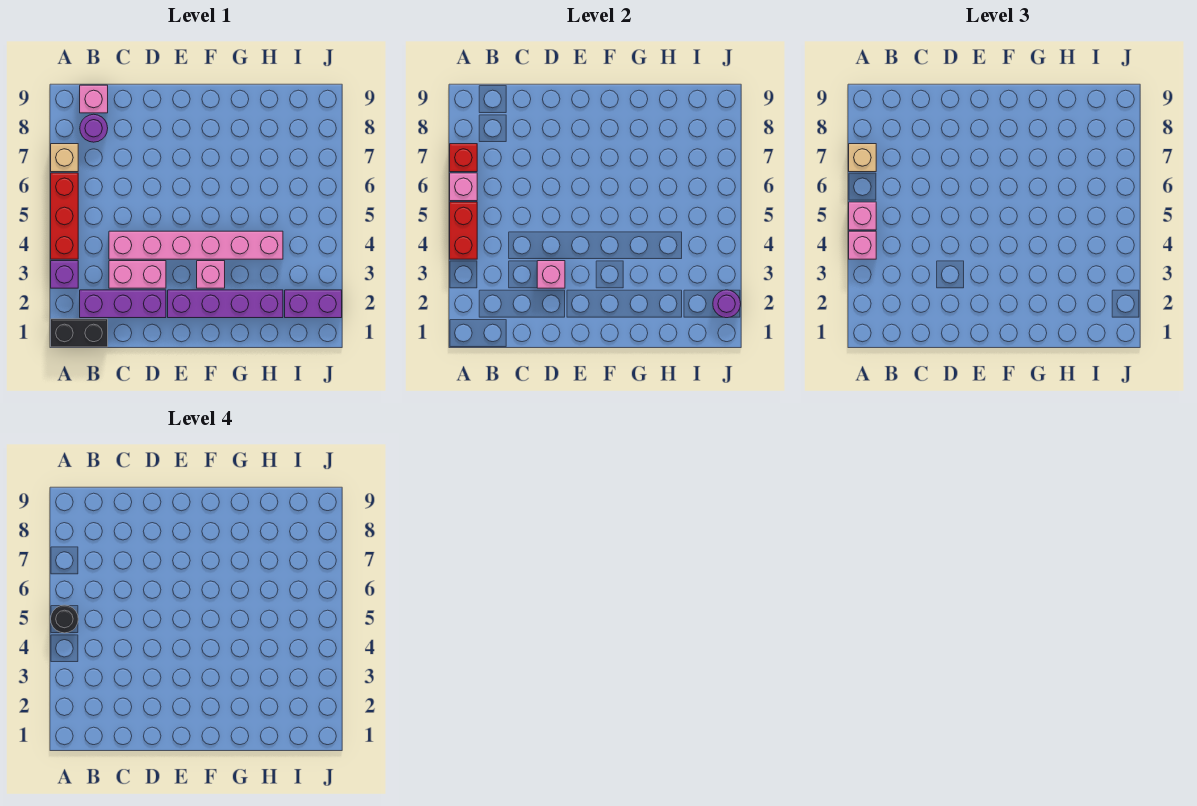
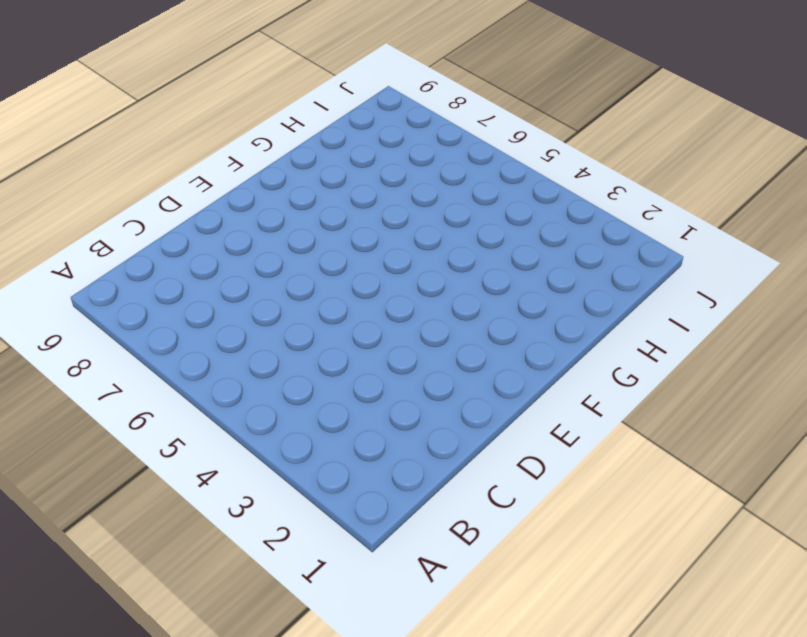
none -> black brick A1:B1 level 1
none -> purple brick A3 level 1
none -> red brick A4:A6 level 1

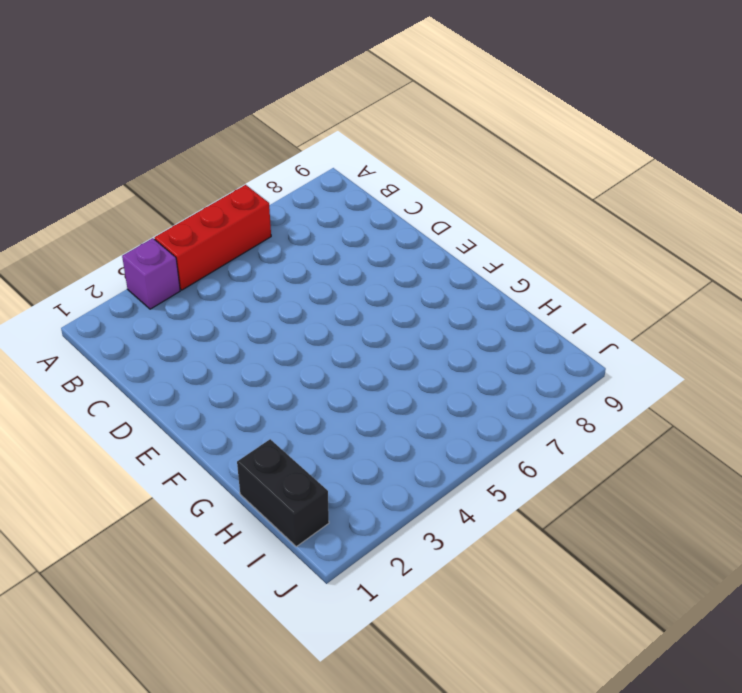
black brick H1:I1 level 1 -> black brick A1:B1 level 1
none -> tan brick A7 level 1
none -> purple brick B2:D2 level 1
none -> purple round brick B8 level 1

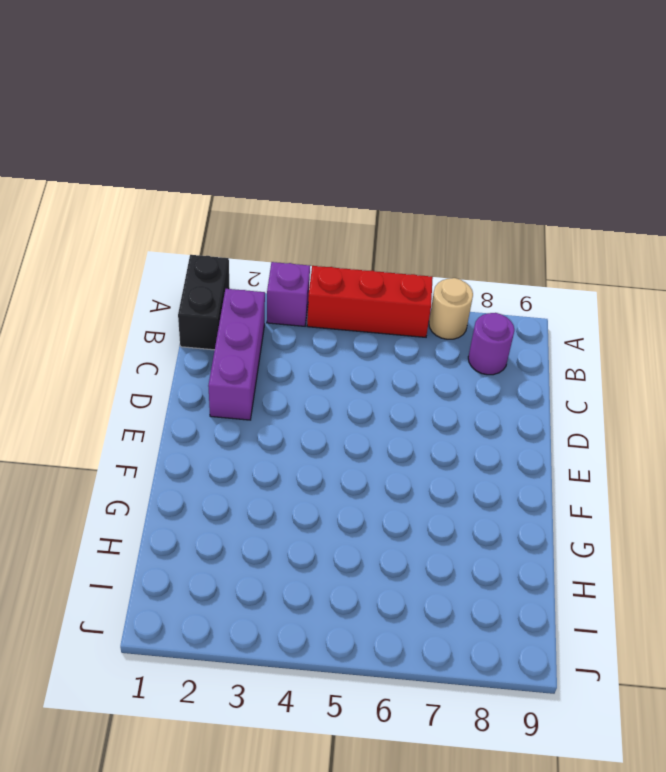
tan round brick A7 level 1 -> tan brick A7 level 1
none -> pink brick B9 level 1
none -> pink brick C3:D3 level 1
none -> pink brick C4:H4 level 1

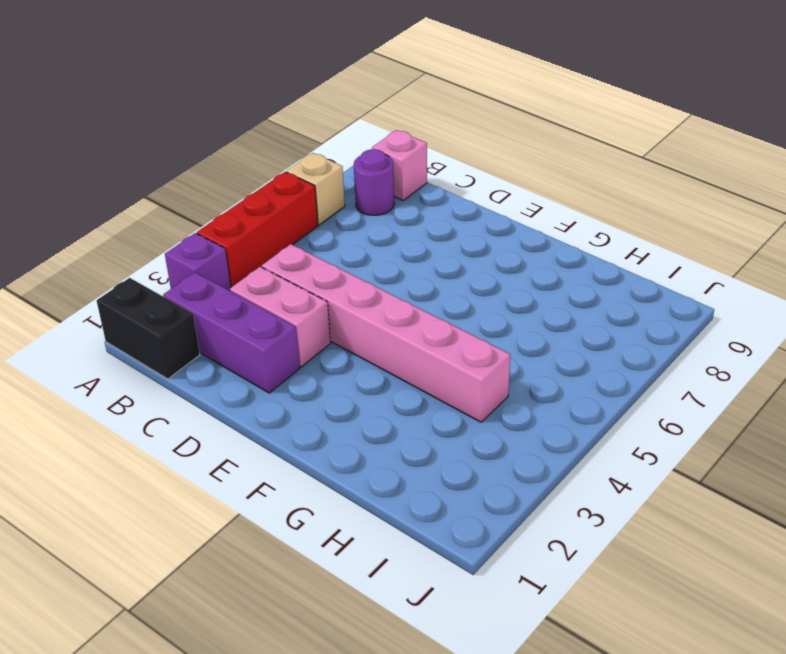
none -> purple brick E2:H2 level 1
none -> pink brick F3 level 1
none -> purple brick I2:J2 level 1

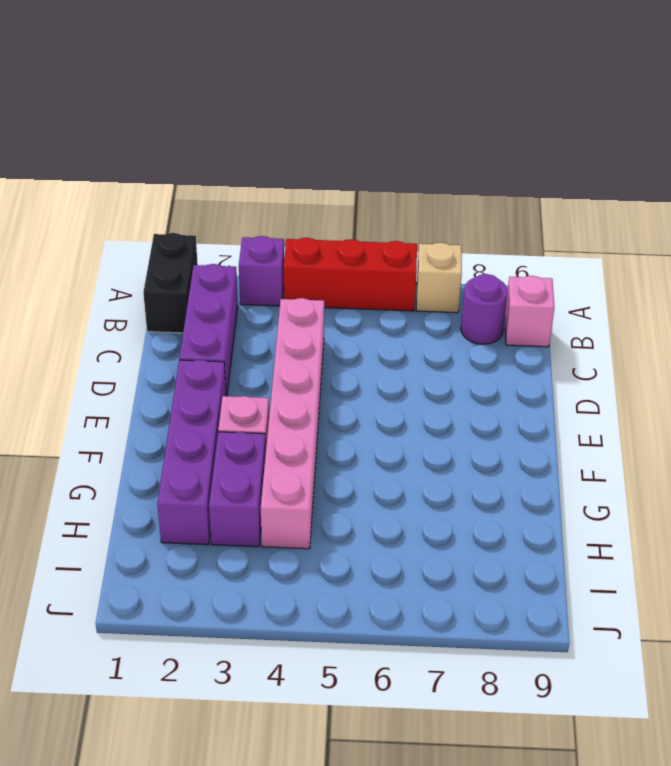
purple brick G3:H3 level 1 -> purple brick I2:J2 level 1
none -> pink brick C3:D3 level 1
none -> red brick A4:A5 level 2
none -> pink brick A6 level 2

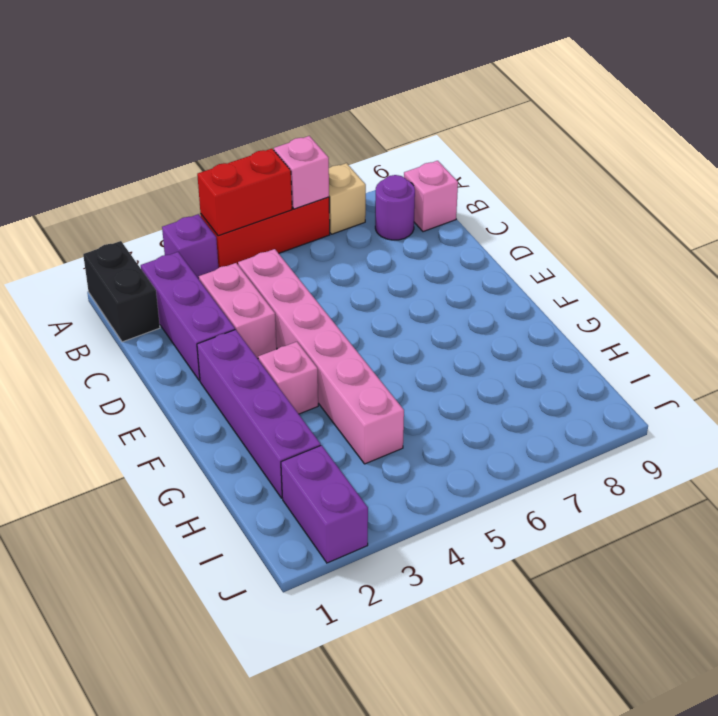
none -> red brick A7 level 2
none -> pink brick D3 level 2
none -> purple round brick J2 level 2

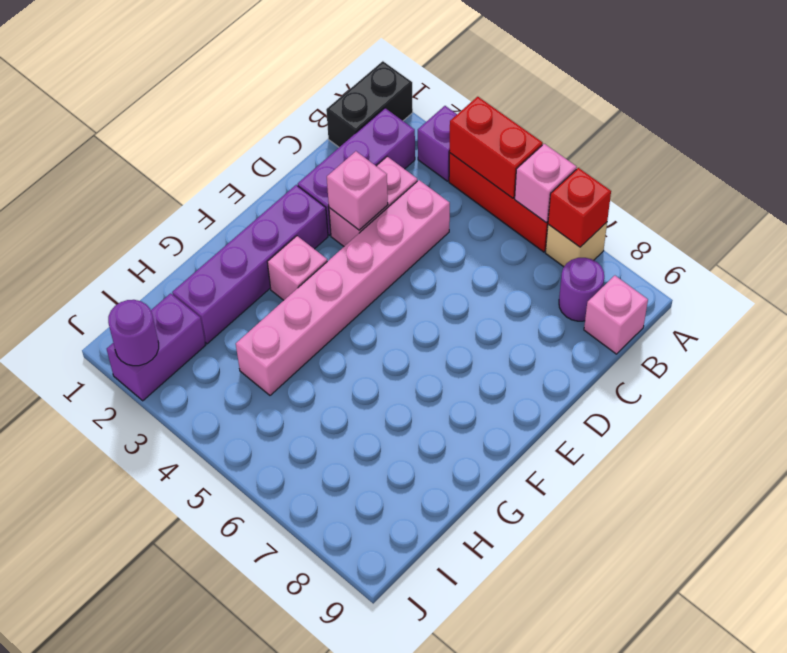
none -> pink brick A4 level 3
none -> pink brick A5 level 3
none -> tan brick A7 level 3

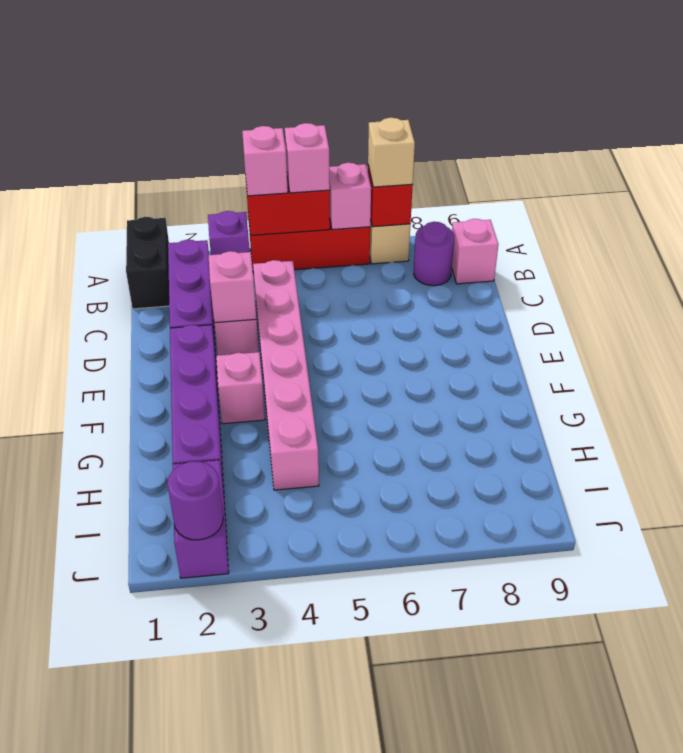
none -> black round brick A5 level 4

